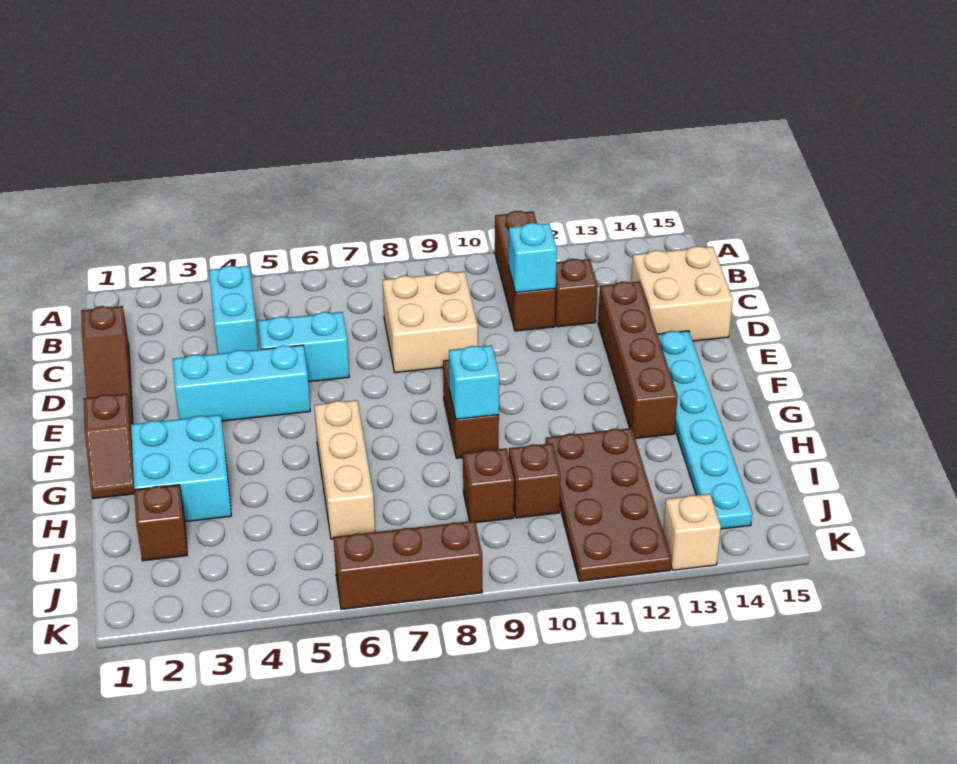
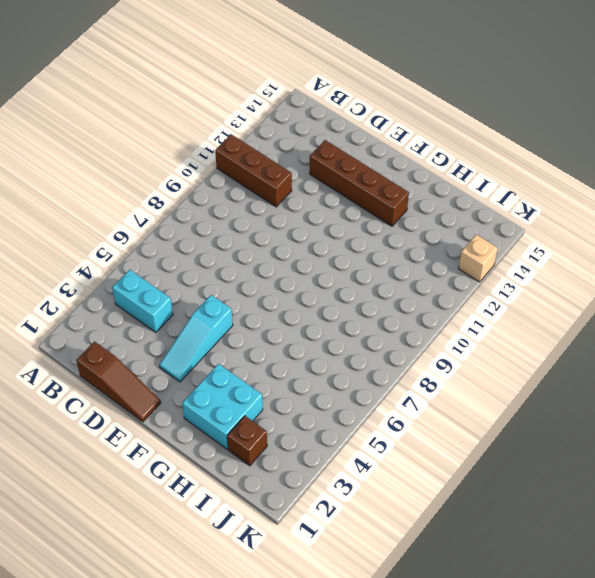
cyan slope E3:E5 level 1 top 5 -> cyan brick E3:E5 level 1
none -> tan brick C8:D9 level 1
none -> brown brick C12 level 1
none -> tan brick C14:D15 level 1

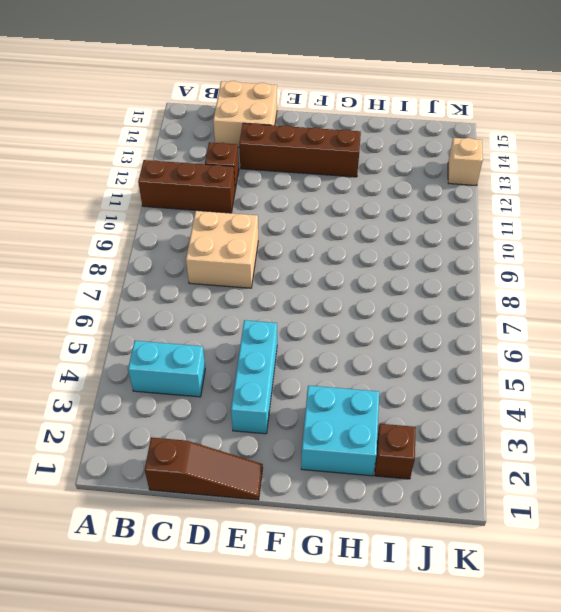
none -> cyan brick D5:D6 level 1
none -> cyan plate E14:J14 level 1
none -> brown slope F1:G1 level 1 top F

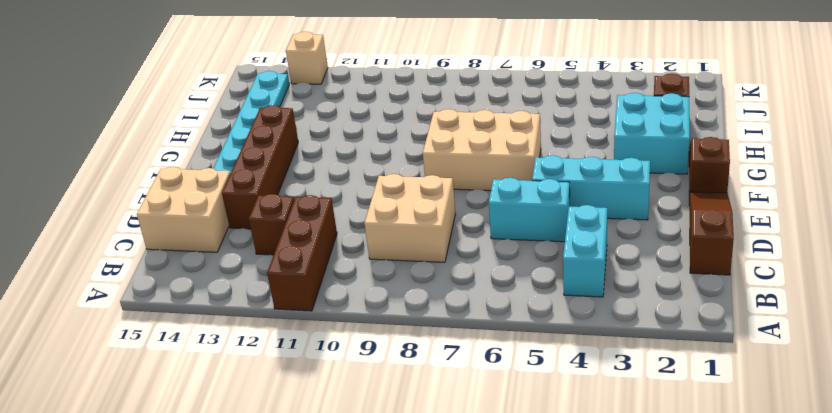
tan brick F6:G8 level 1 -> tan brick G6:I6 level 1
none -> brown brick F9:G9 level 1
none -> brown plate H11:K12 level 1
none -> brown brick I9 level 1

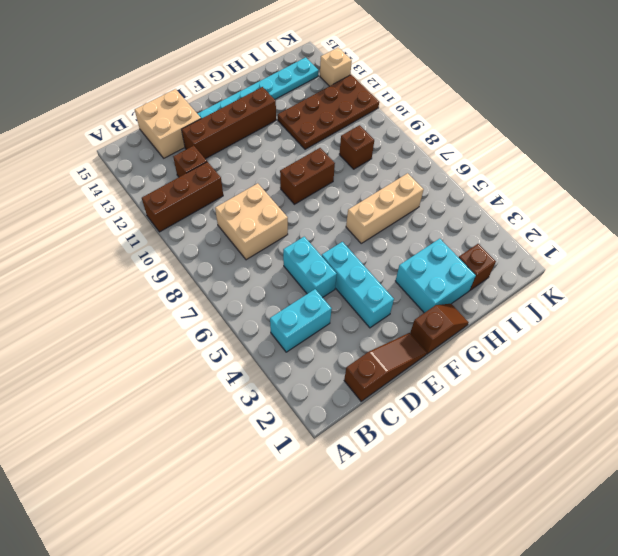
none -> brown brick I10 level 1
none -> brown brick K6:K8 level 1
none -> cyan brick C11 level 2

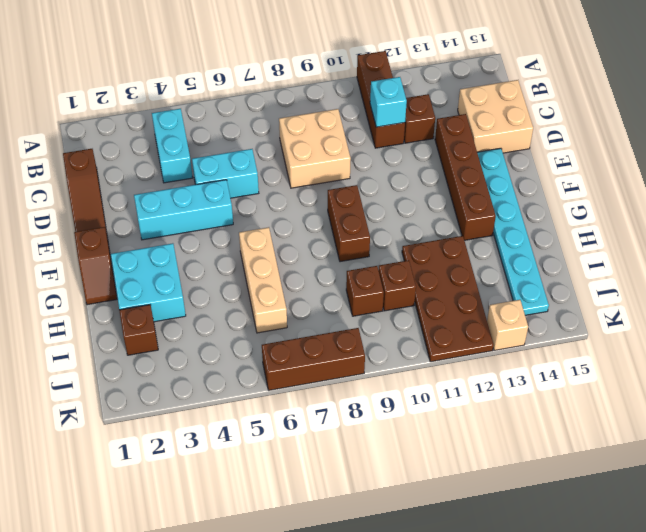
none -> cyan brick G9 level 2

